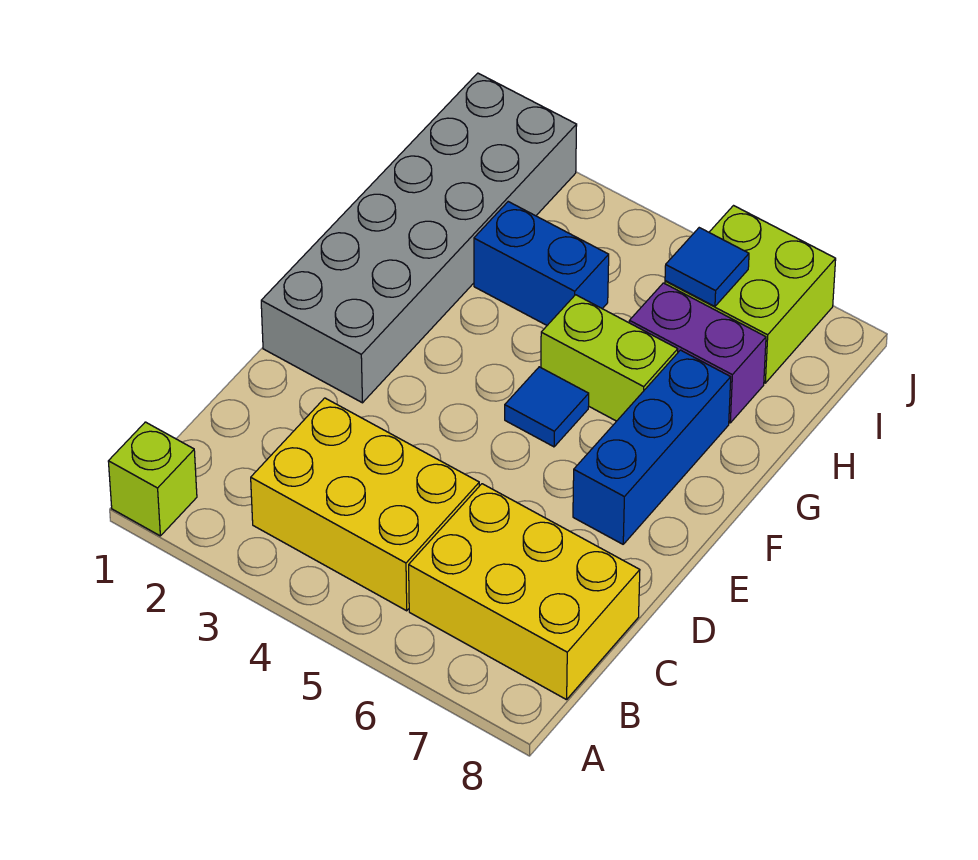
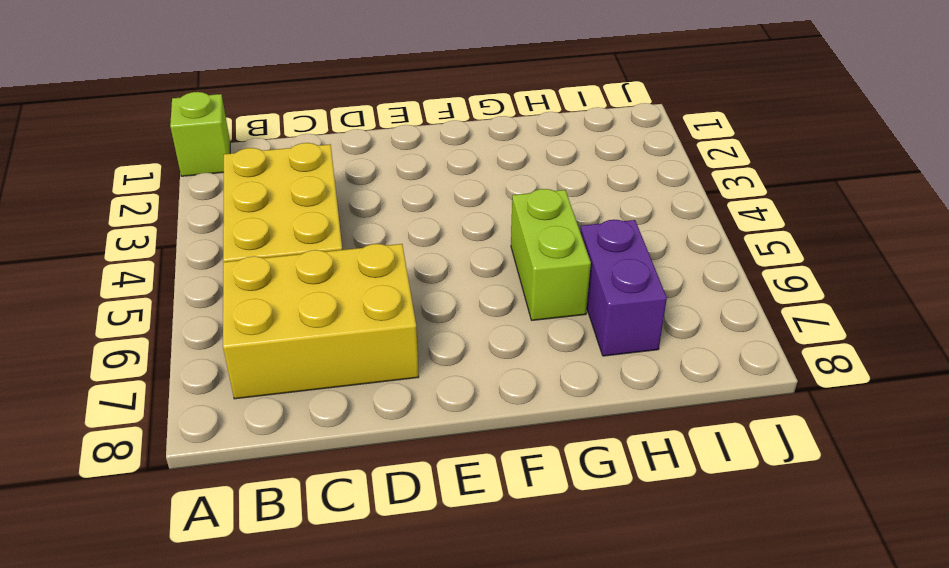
yellow brick B6:D7 level 1 -> yellow brick B6:C8 level 1
none -> grey brick E1:J2 level 1
none -> blue brick E7:G7 level 1

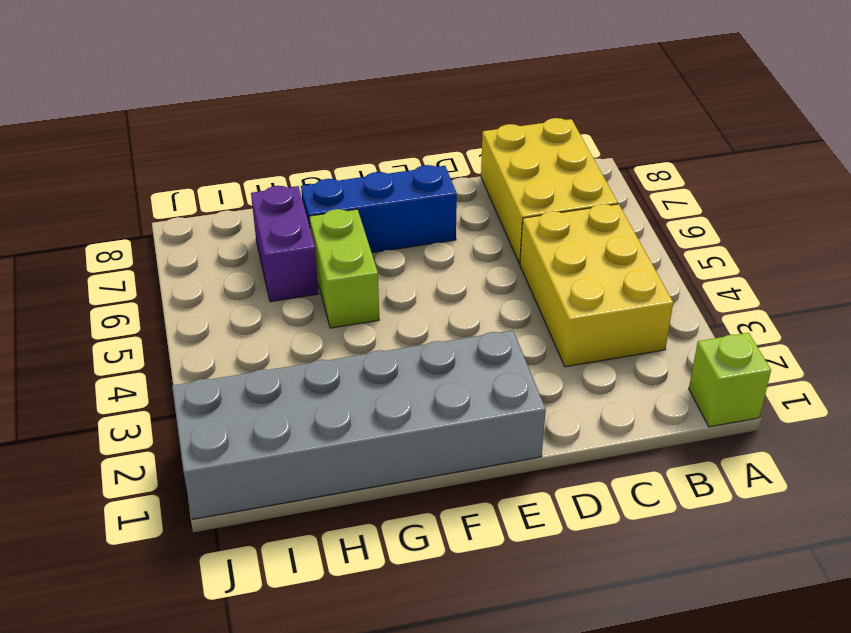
none -> blue tile F5 level 1
none -> blue brick H3:H4 level 1

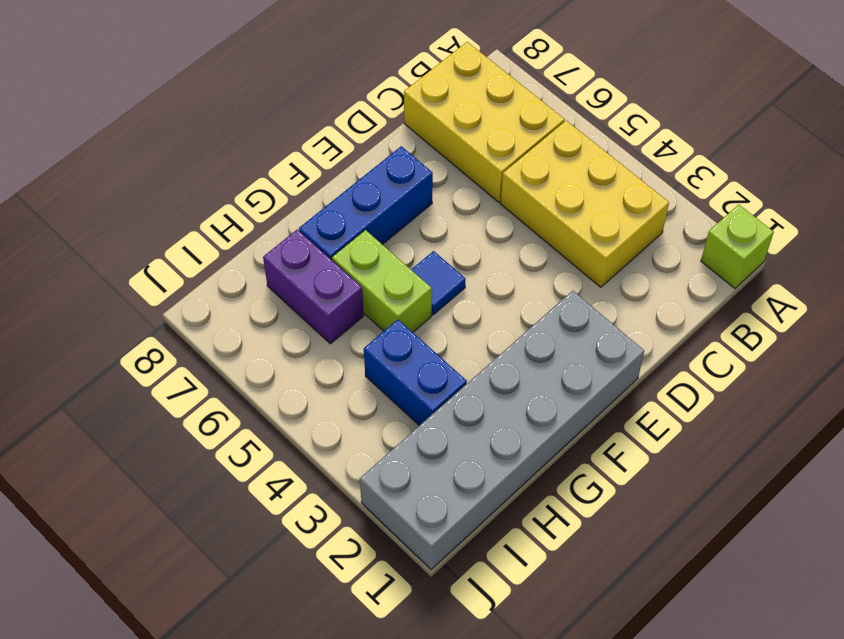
none -> lime brick I6:J7 level 1
none -> blue tile I6 level 2

